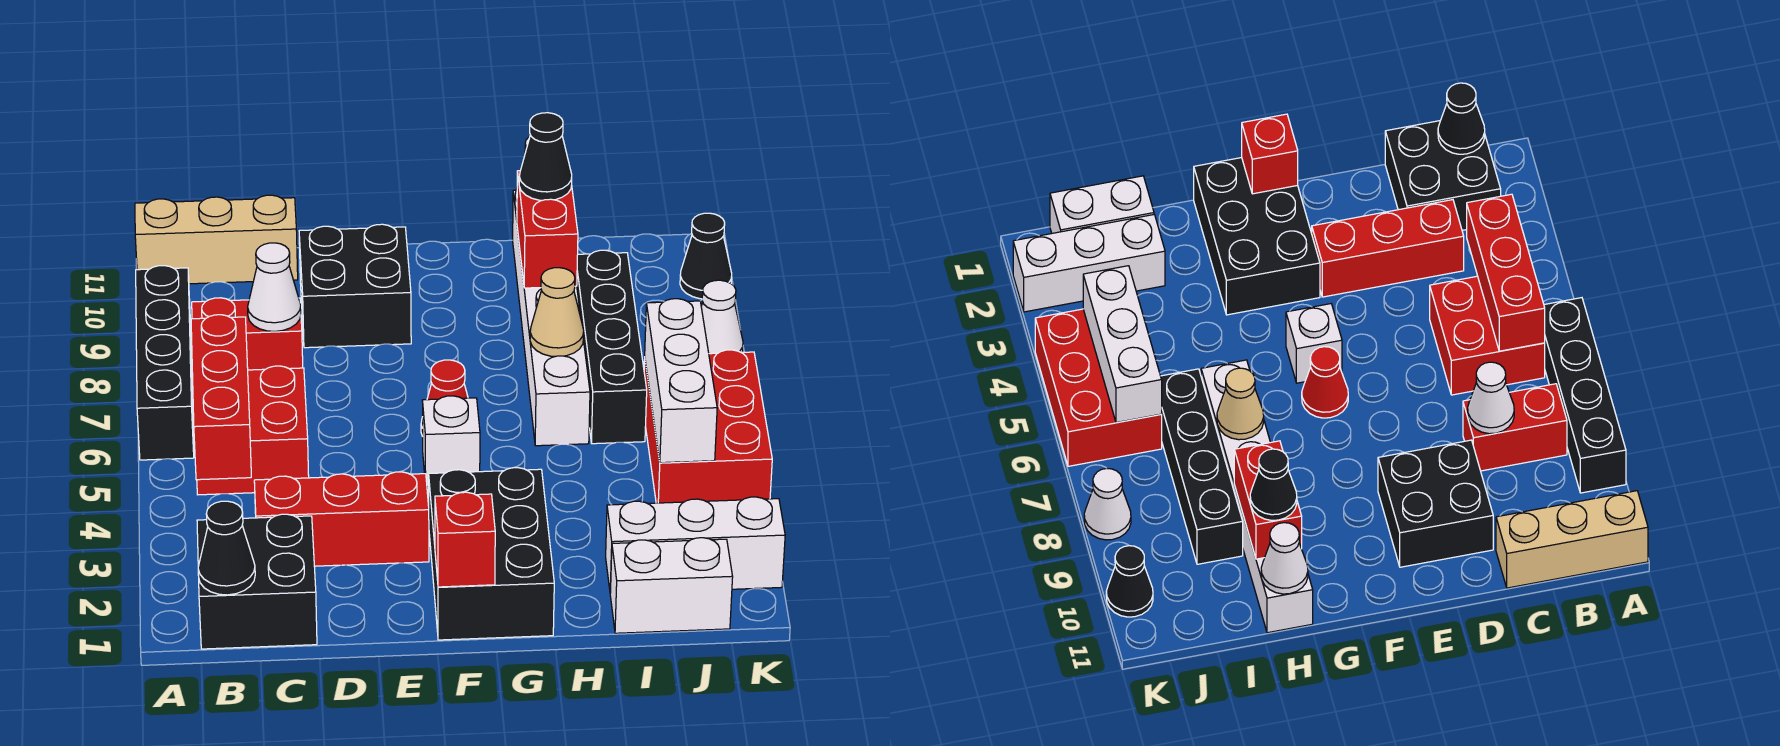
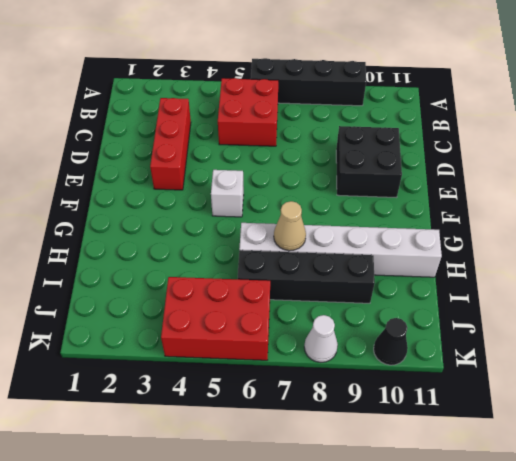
none -> tan brick A11:C11 level 1
none -> black brick B1:C2 level 1
none -> red brick B8:C8 level 1

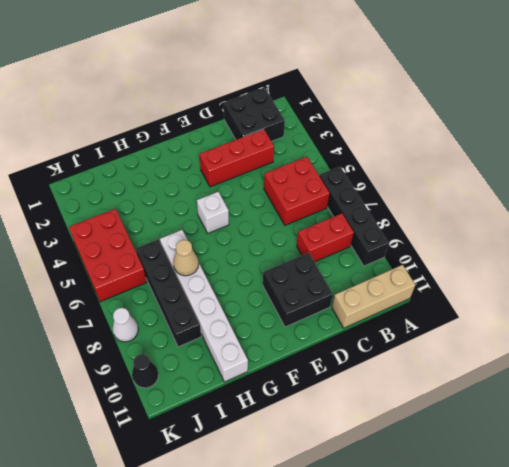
none -> black brick F1:G3 level 1
none -> red cone F6 level 1
none -> white brick I1:J1 level 1

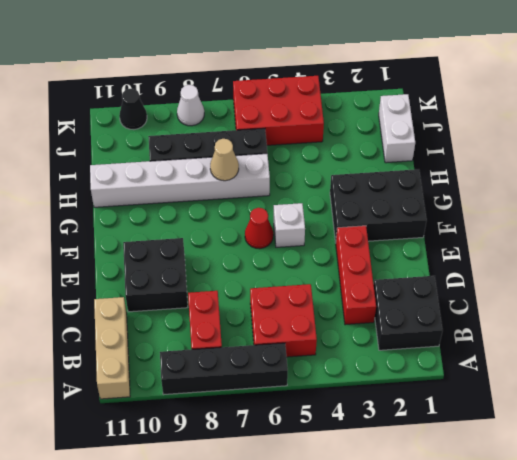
none -> white brick I2:K2 level 1
none -> black cone B1 level 2
none -> red brick B4:B6 level 2

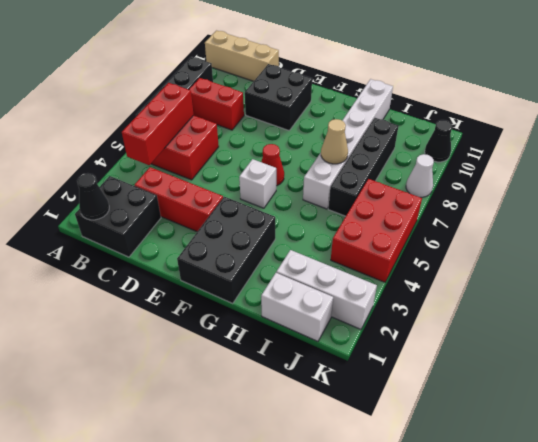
none -> white cone C8 level 2
none -> red brick F1 level 2
none -> red brick H9:H10 level 2

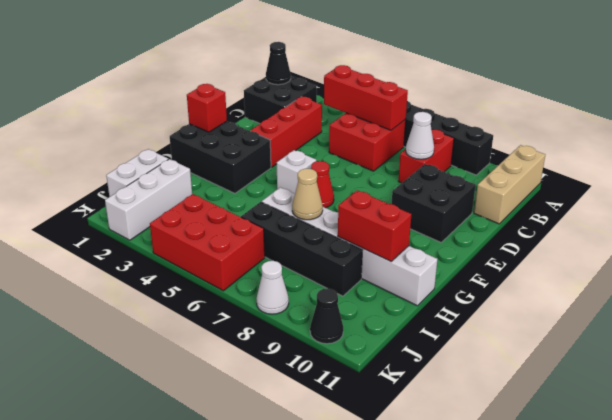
none -> white cone H11 level 2
none -> white brick J4:J6 level 2
none -> black cone H10 level 3

